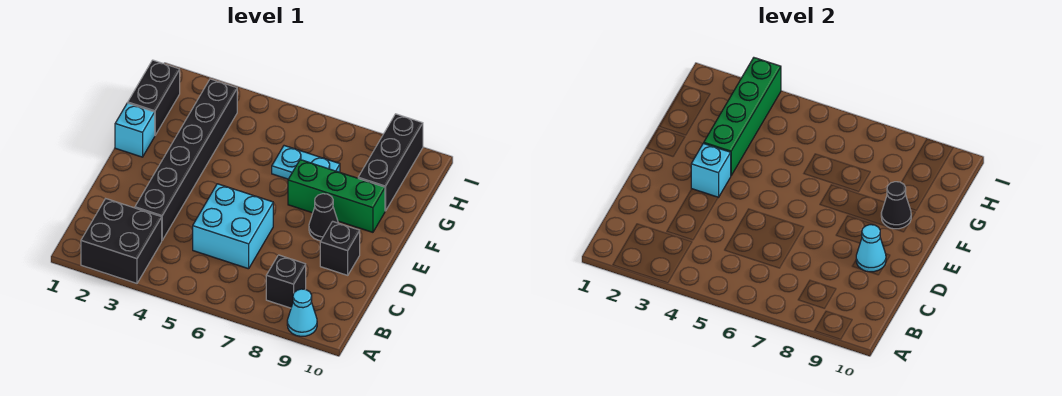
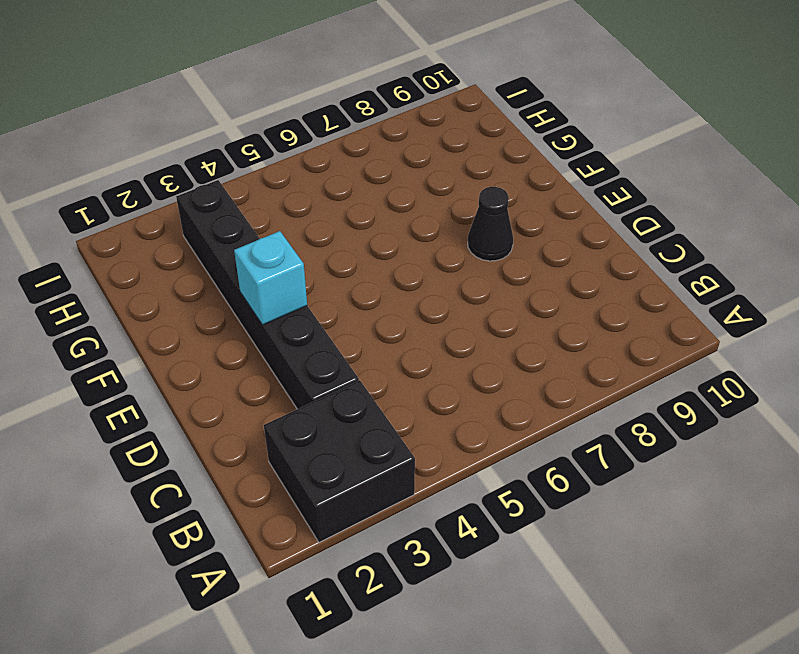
none -> cyan cone A9 level 1
none -> black brick B8 level 1
none -> cyan brick C5:D6 level 1

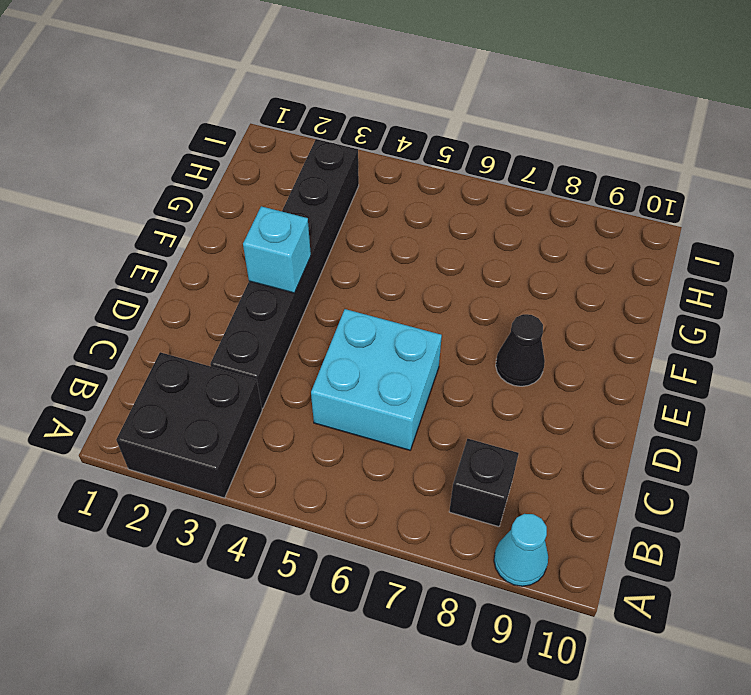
none -> black brick D9 level 1
none -> cyan brick F1 level 1
none -> green brick F7:F9 level 1

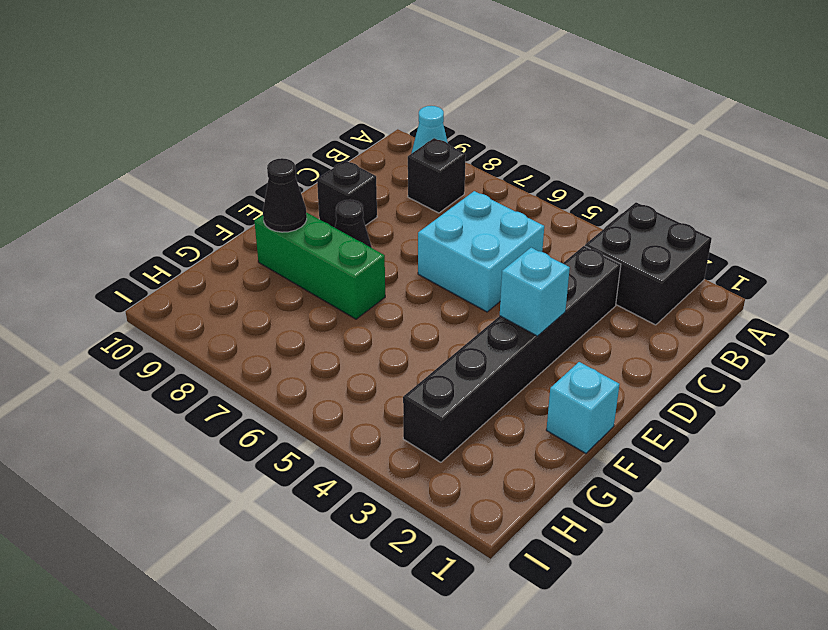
none -> black brick G1:H1 level 1
none -> cyan plate G6:G7 level 1
none -> black brick G9:I9 level 1

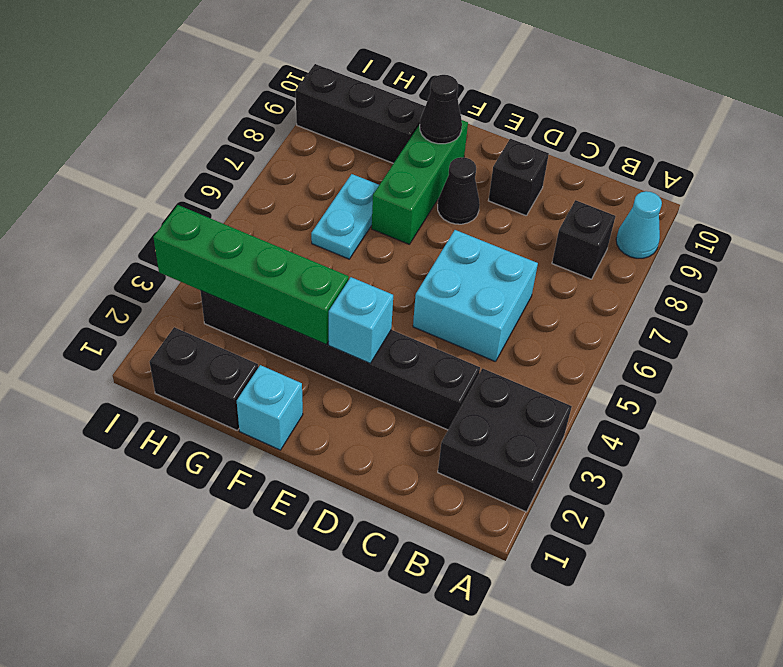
none -> cyan cone D9 level 2

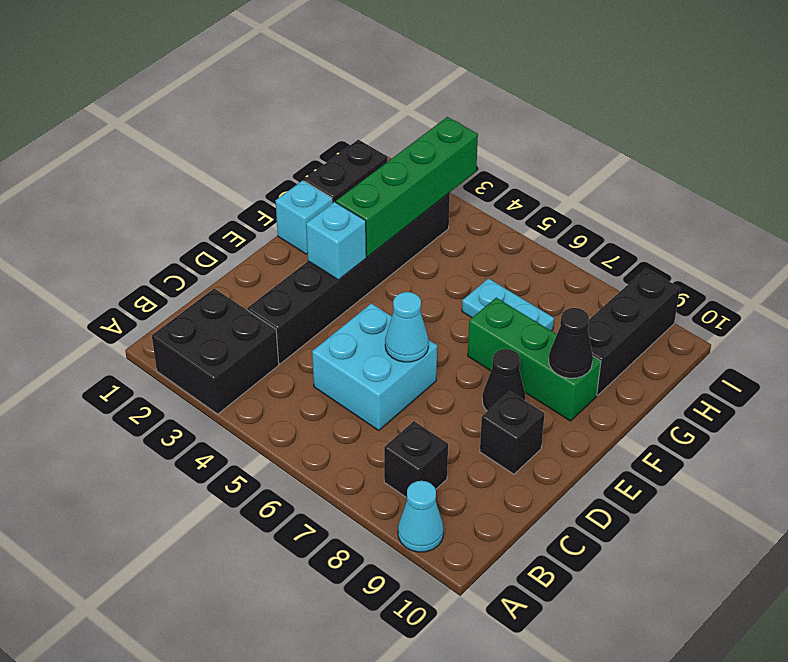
cyan cone D6 level 2 -> cyan cone D9 level 2

